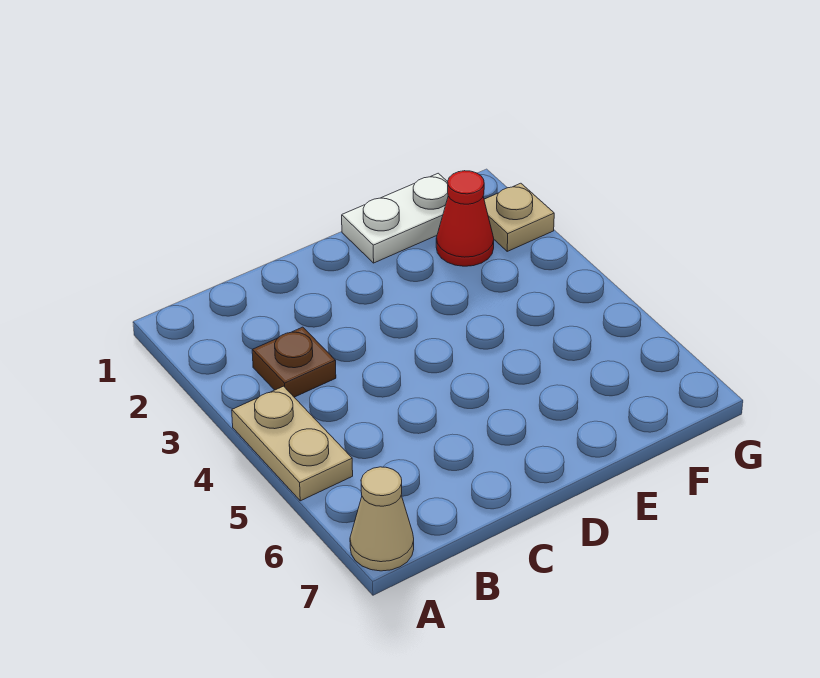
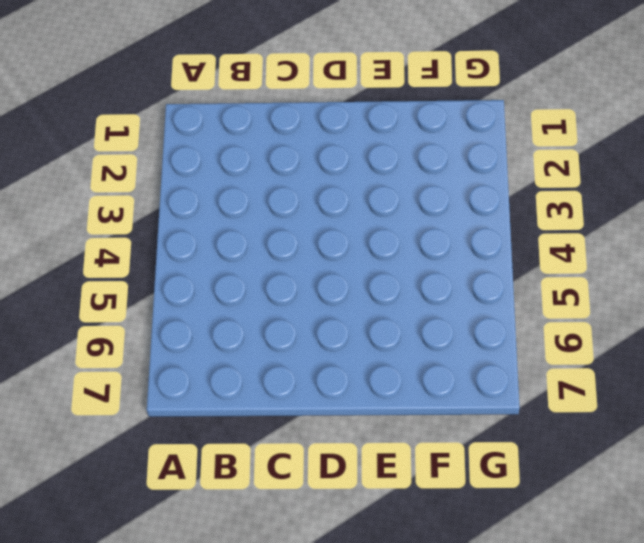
none -> tan plate A4:A5 level 1
none -> tan cone A7 level 1

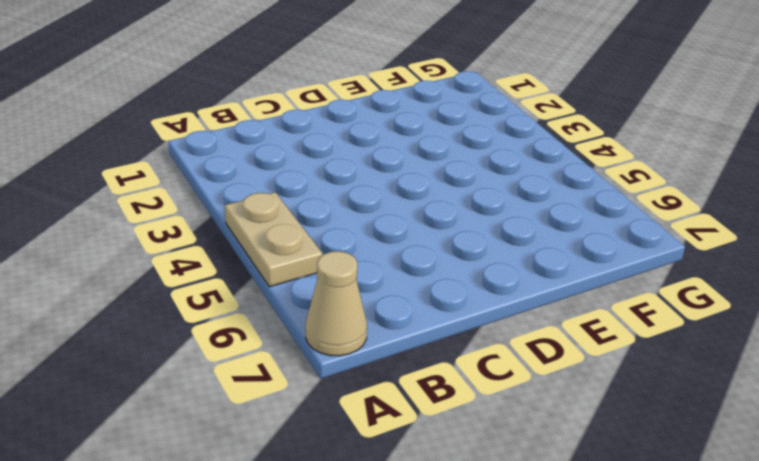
none -> brown plate B3 level 1
none -> white plate E1:F1 level 1

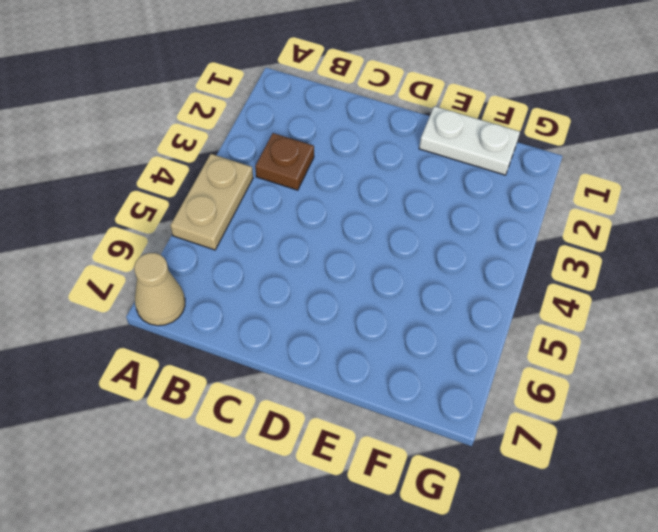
none -> red cone F2 level 1
none -> tan plate G2 level 1

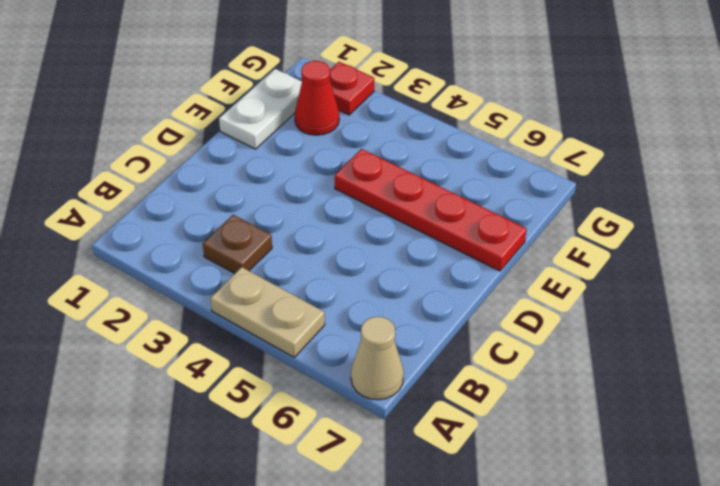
red plate E4:E7 level 1 -> none
red plate G2 level 1 -> tan plate G2 level 1

